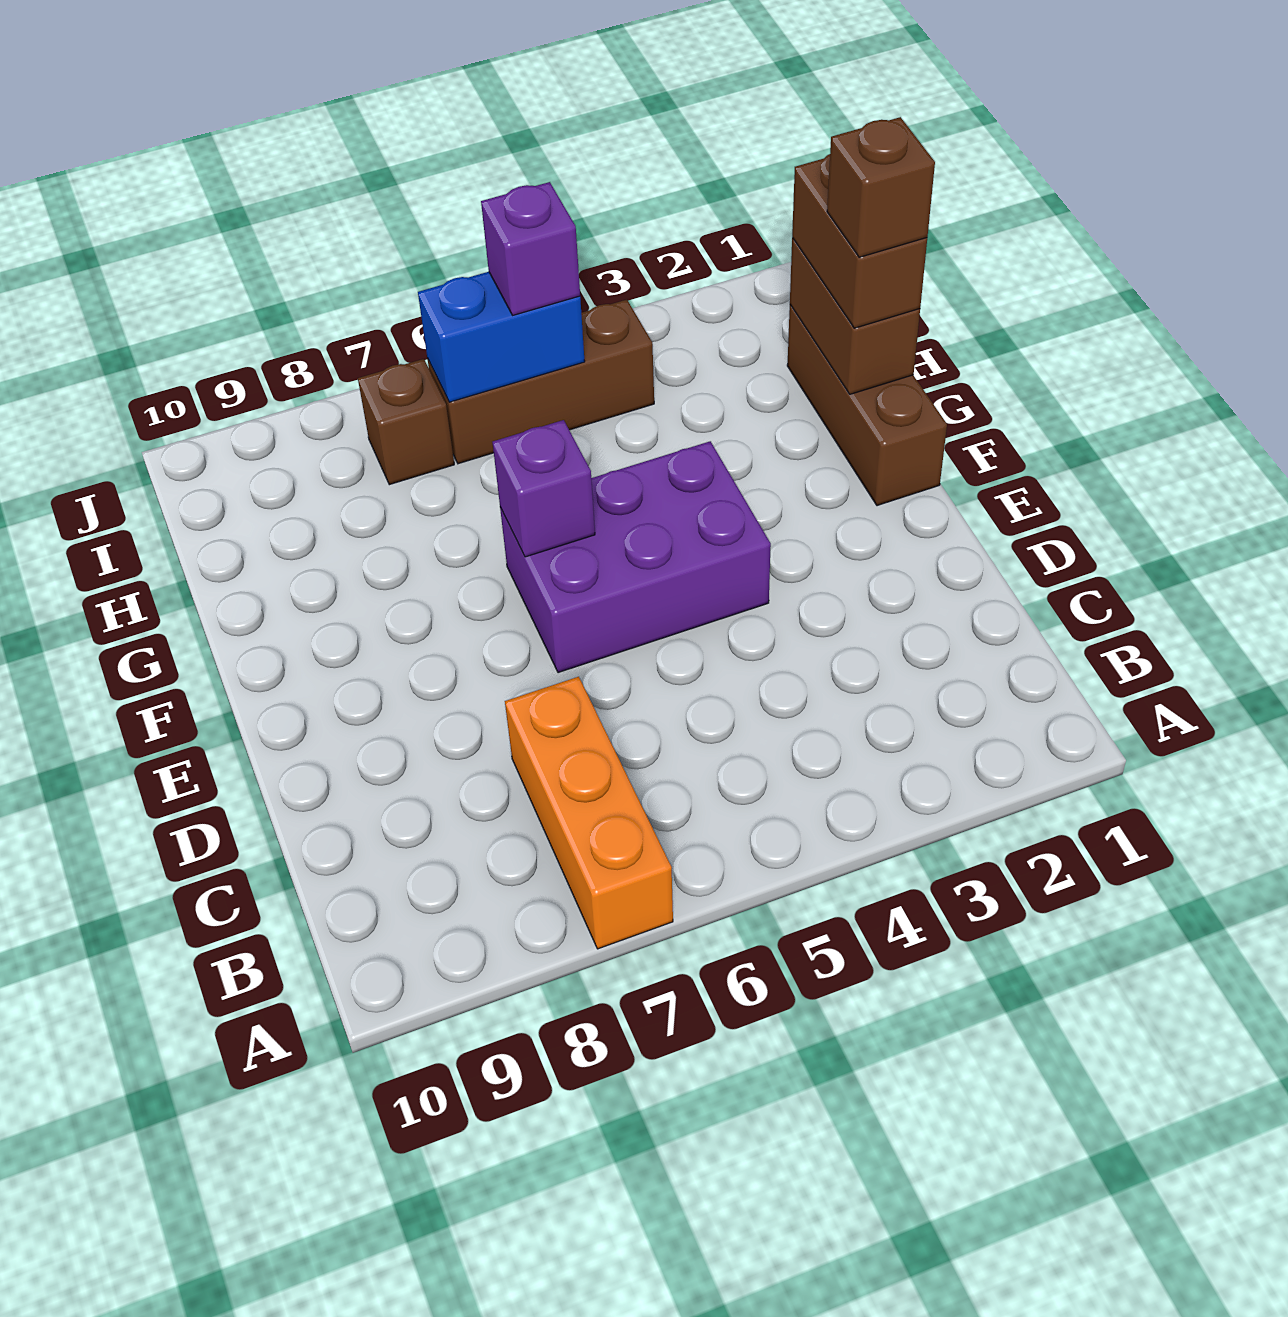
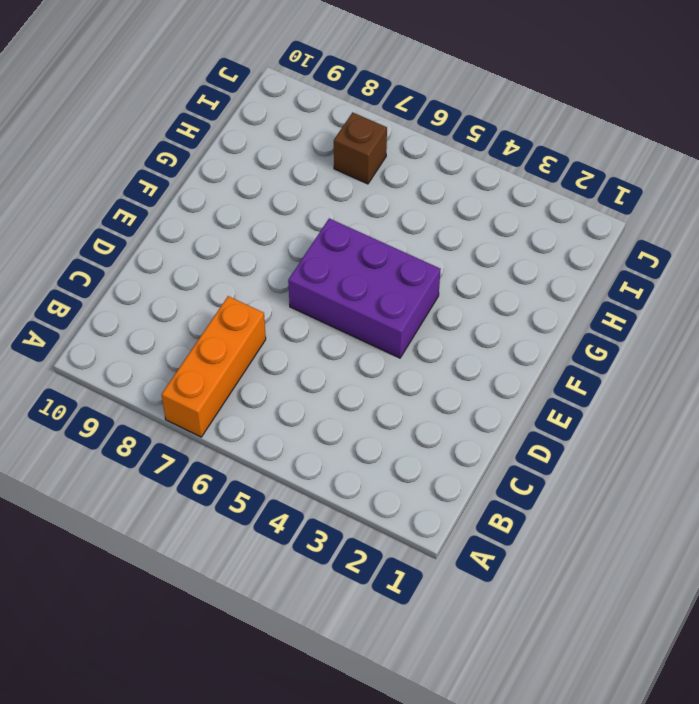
none -> brown brick F1:H1 level 1
none -> brown brick I4:I6 level 1

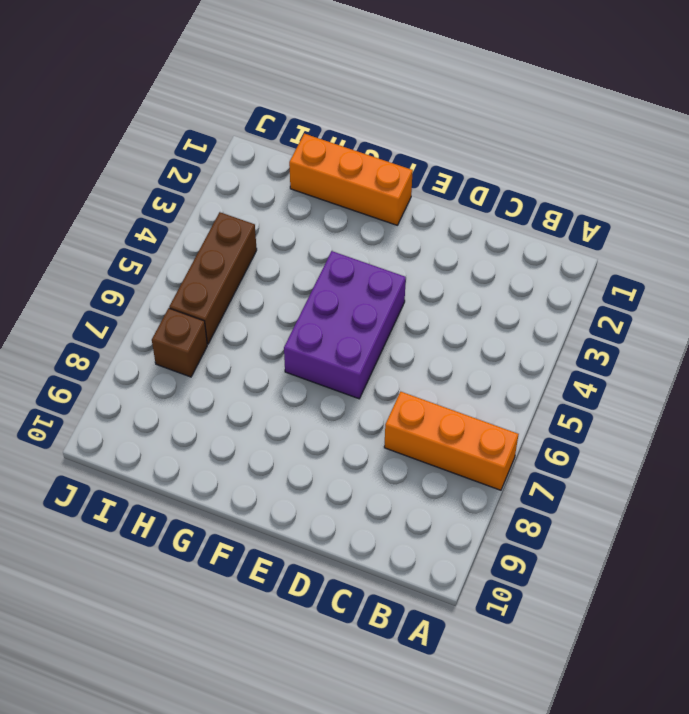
orange brick F1:H1 level 1 -> brown brick F1:H1 level 1
none -> purple brick F6 level 2
none -> brown brick G1:H1 level 2

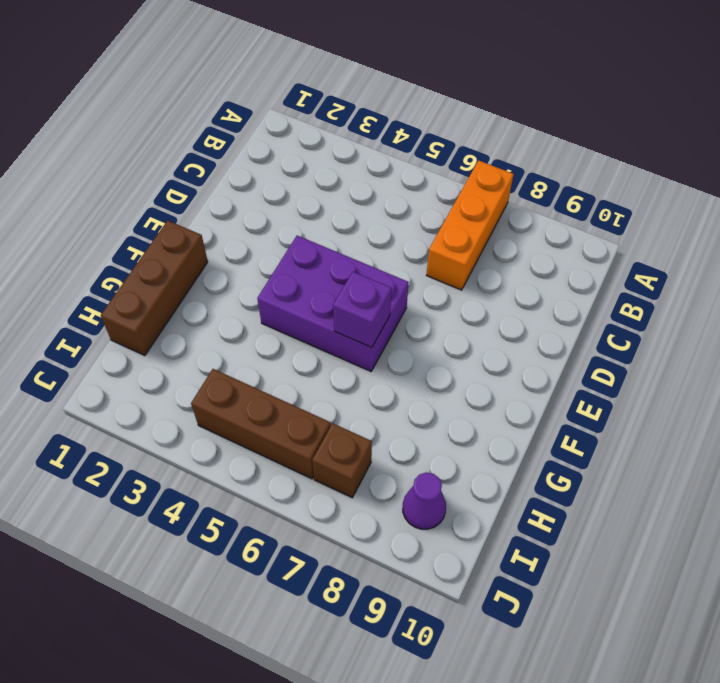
purple cone I9 level 1 -> none
none -> brown brick G1:H1 level 2
none -> blue brick I5:I6 level 2

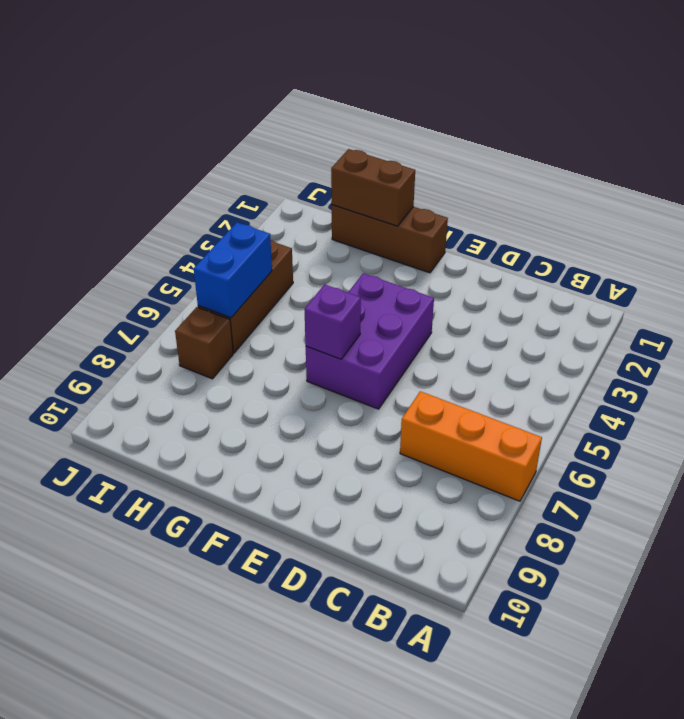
none -> brown brick G1:H1 level 3
none -> purple brick I5 level 3

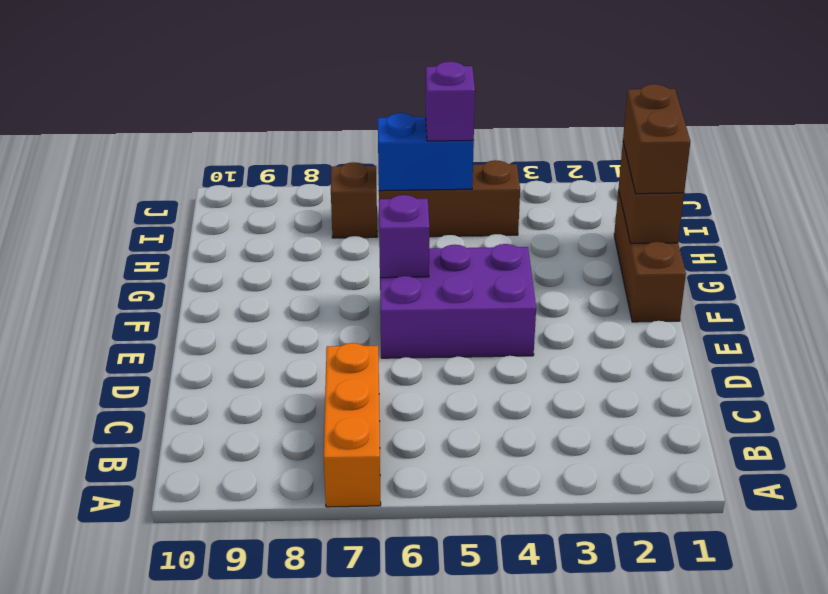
none -> brown brick G1 level 4

